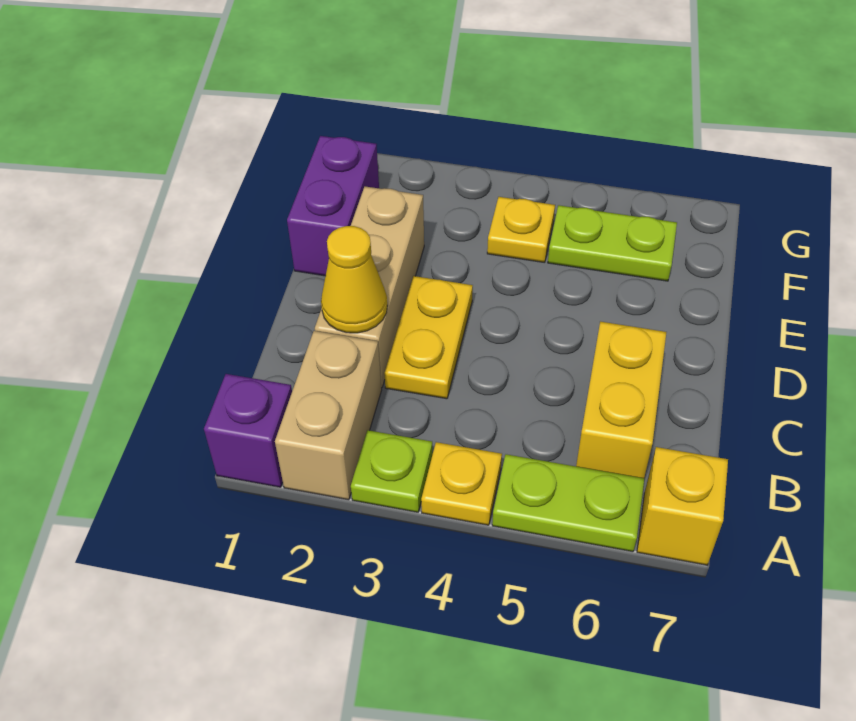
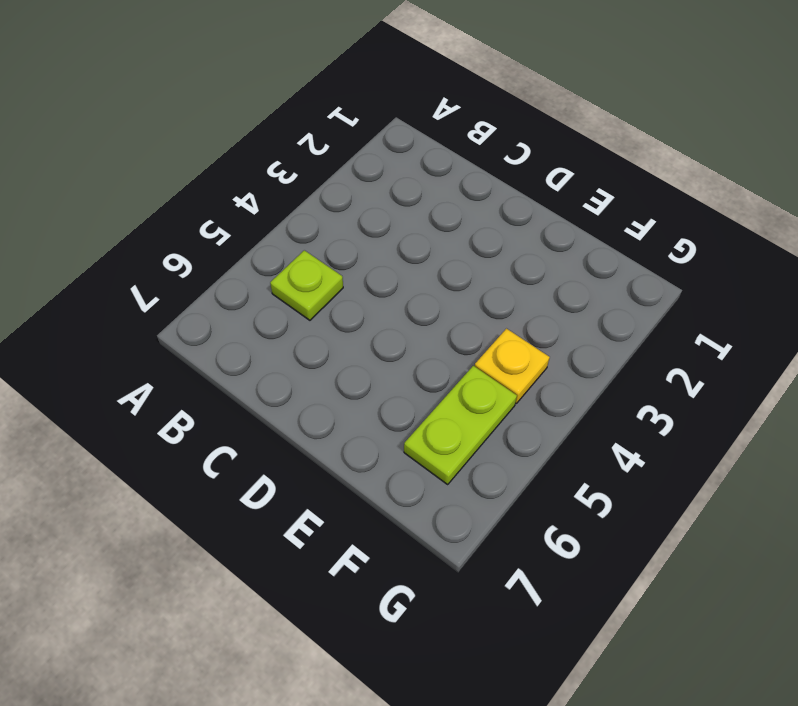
lime plate B5 level 1 -> lime plate A3 level 1
none -> purple brick A1 level 1
none -> tan brick A2:B2 level 1
none -> yellow plate A4 level 1

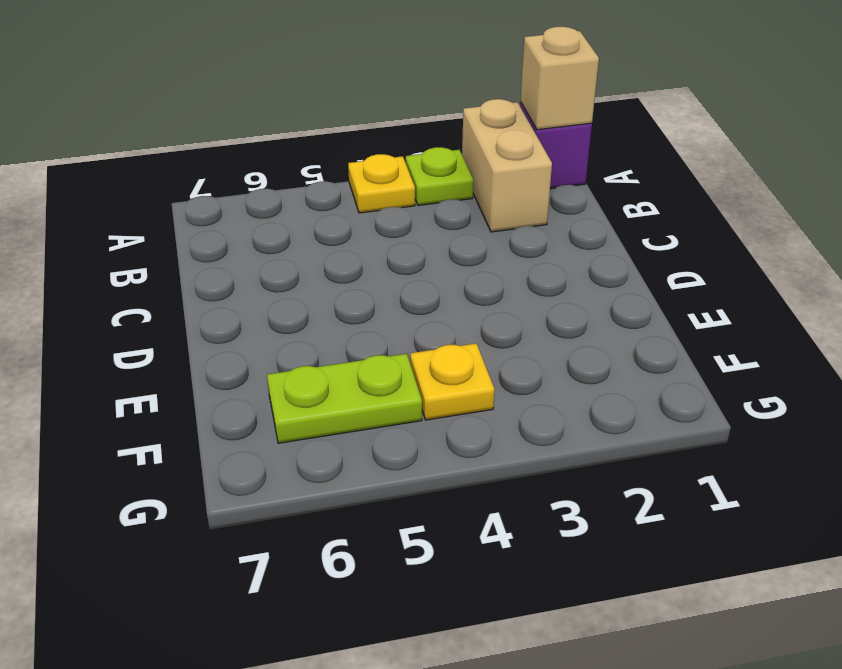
tan brick A1 level 2 -> none
none -> lime plate A5:A6 level 1
none -> yellow brick A7 level 1
none -> yellow brick B6:C6 level 1

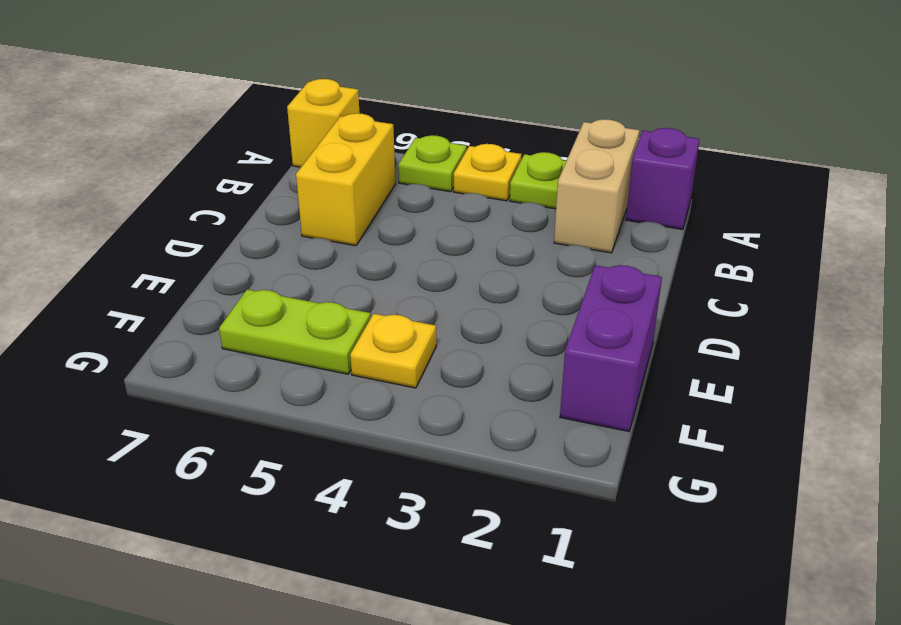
lime plate A5 level 1 -> lime plate A5:A6 level 1
none -> tan brick C2:E2 level 1
none -> yellow plate C3:D3 level 1
none -> yellow cone C2 level 2

